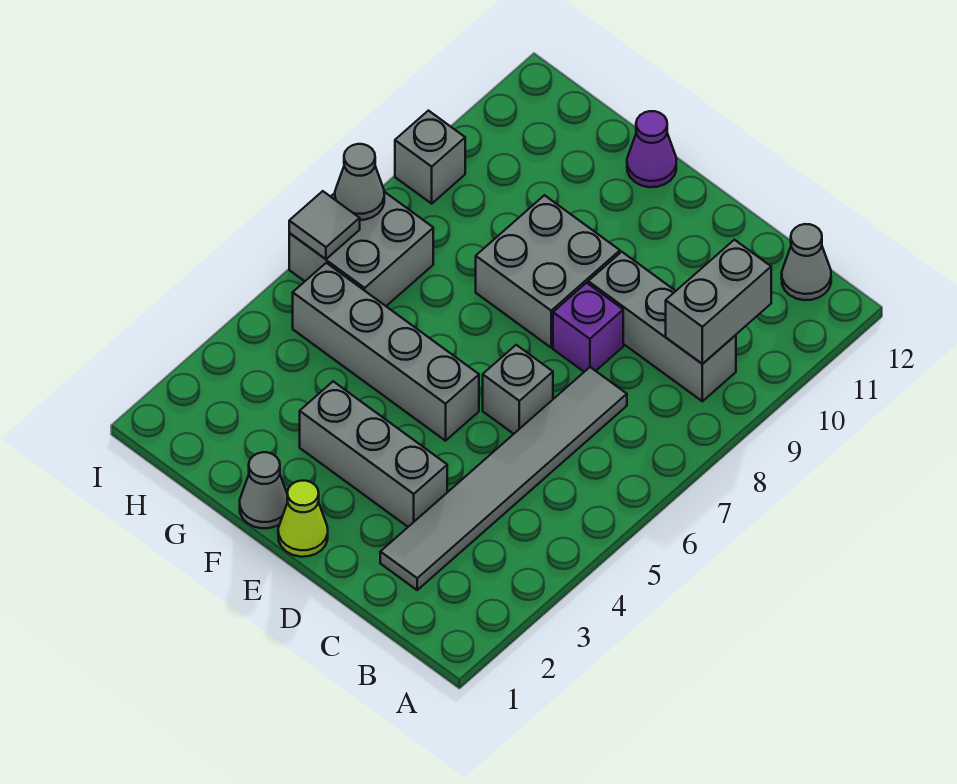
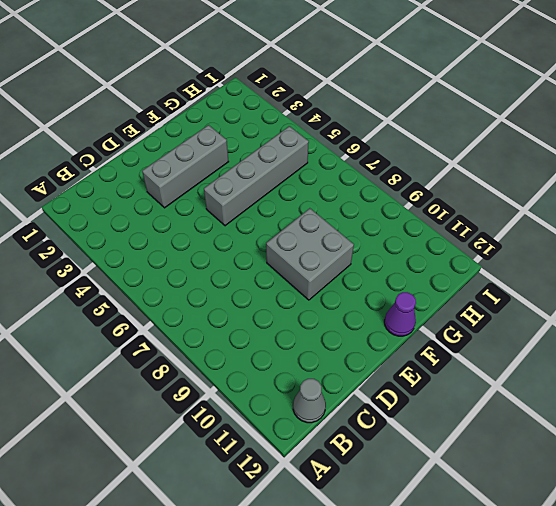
none -> grey brick B9:D9 level 1
none -> grey tile C2:C7 level 1
none -> grey brick D6 level 1

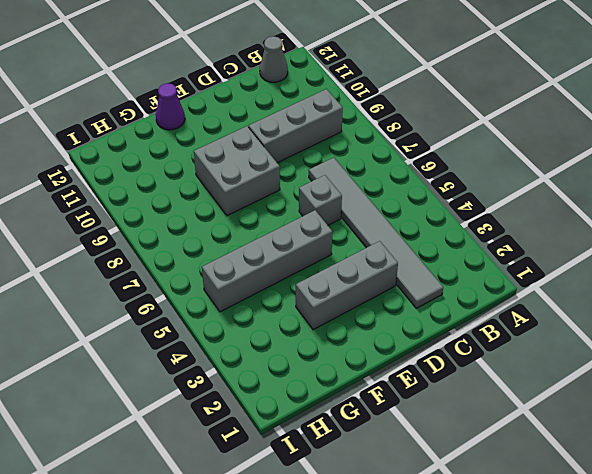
none -> purple brick D8 level 1
none -> lime cone E1 level 1
none -> grey cone F1 level 1

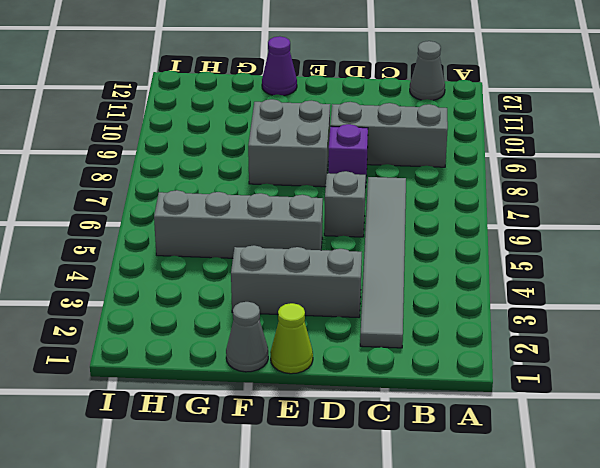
none -> grey brick H6:I7 level 1
none -> grey brick I9 level 1
none -> grey brick B9:B10 level 2

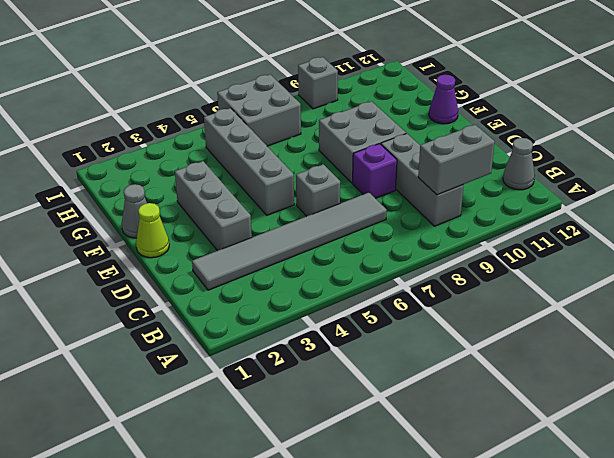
none -> grey tile I6 level 2
none -> grey cone I7 level 2

